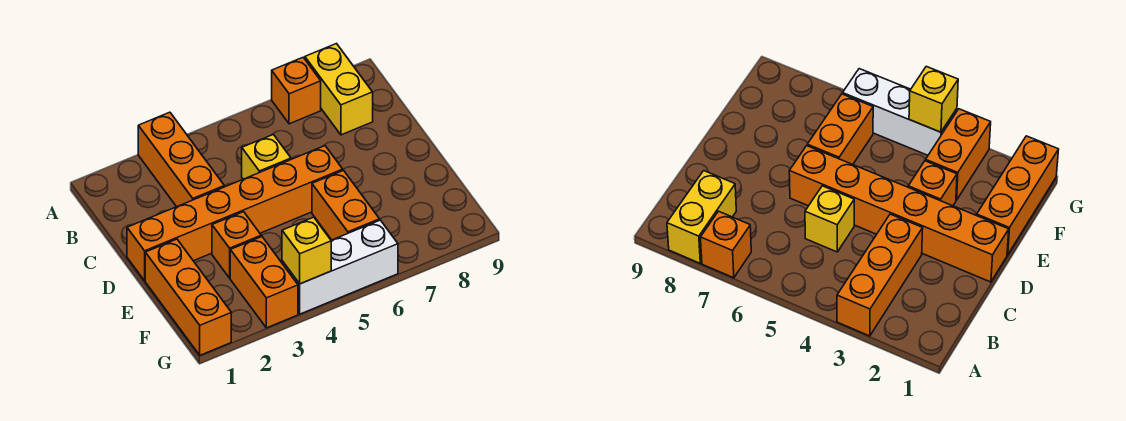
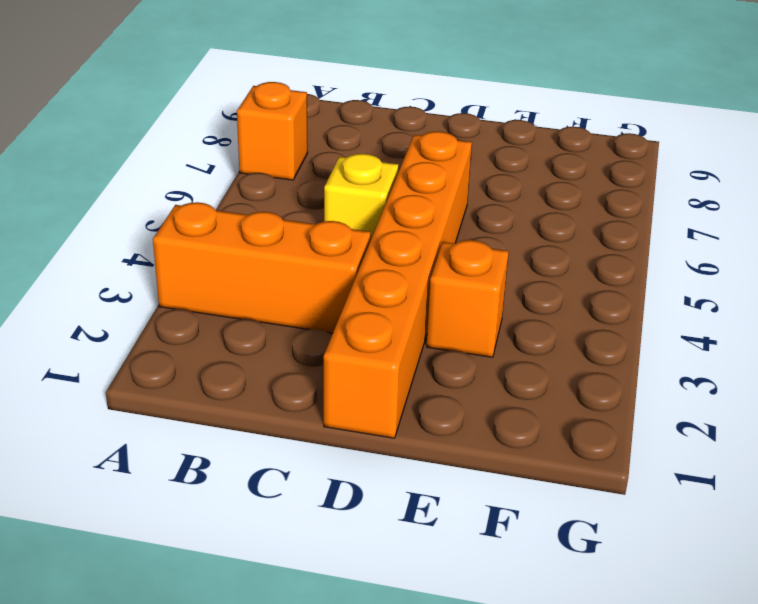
none -> yellow brick A8:B8 level 1
none -> orange brick E1:G1 level 1

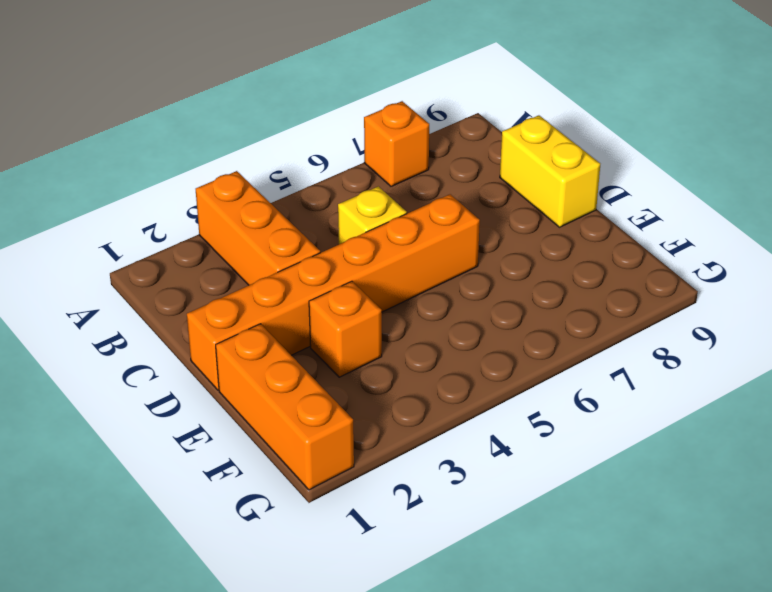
yellow brick C9:D9 level 1 -> yellow brick A8:B8 level 1
none -> orange brick E6:F6 level 1
none -> orange brick F3:G3 level 1

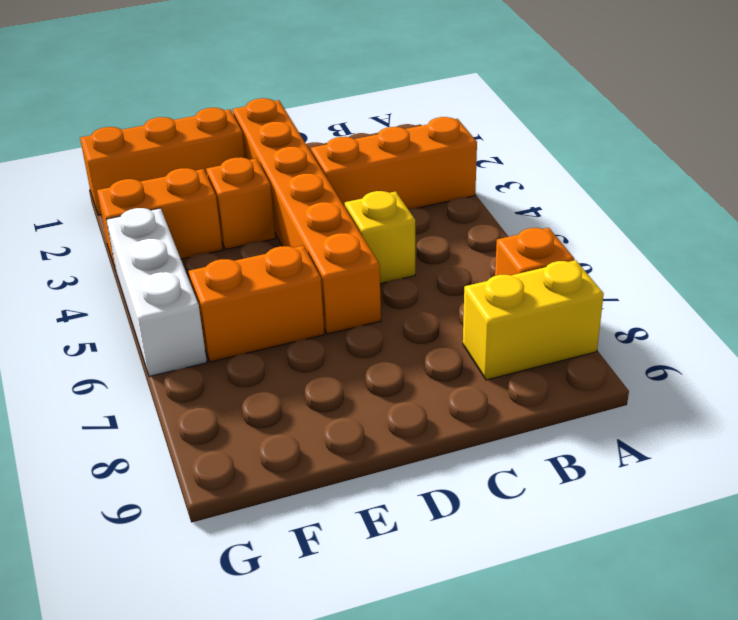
none -> yellow brick G4 level 2

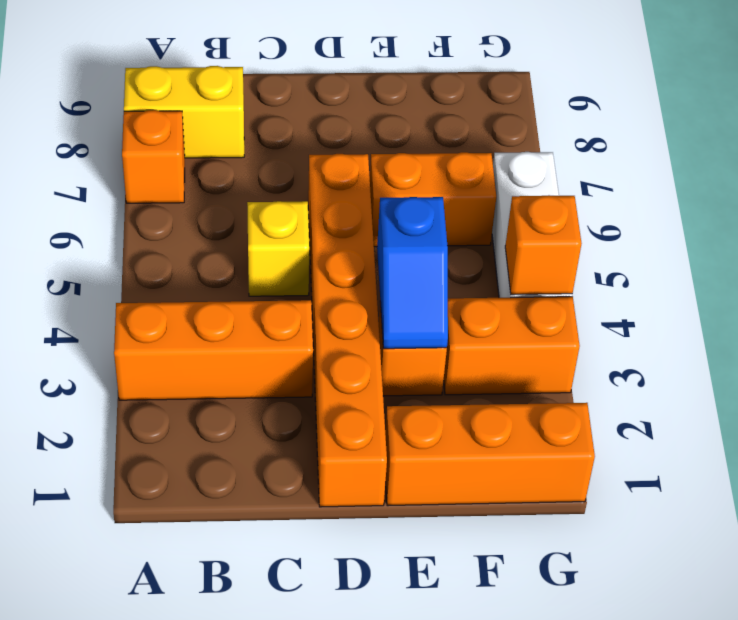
blue slope E3:E4 level 2 top 4 -> none
orange brick G4 level 2 -> yellow brick G4 level 2

